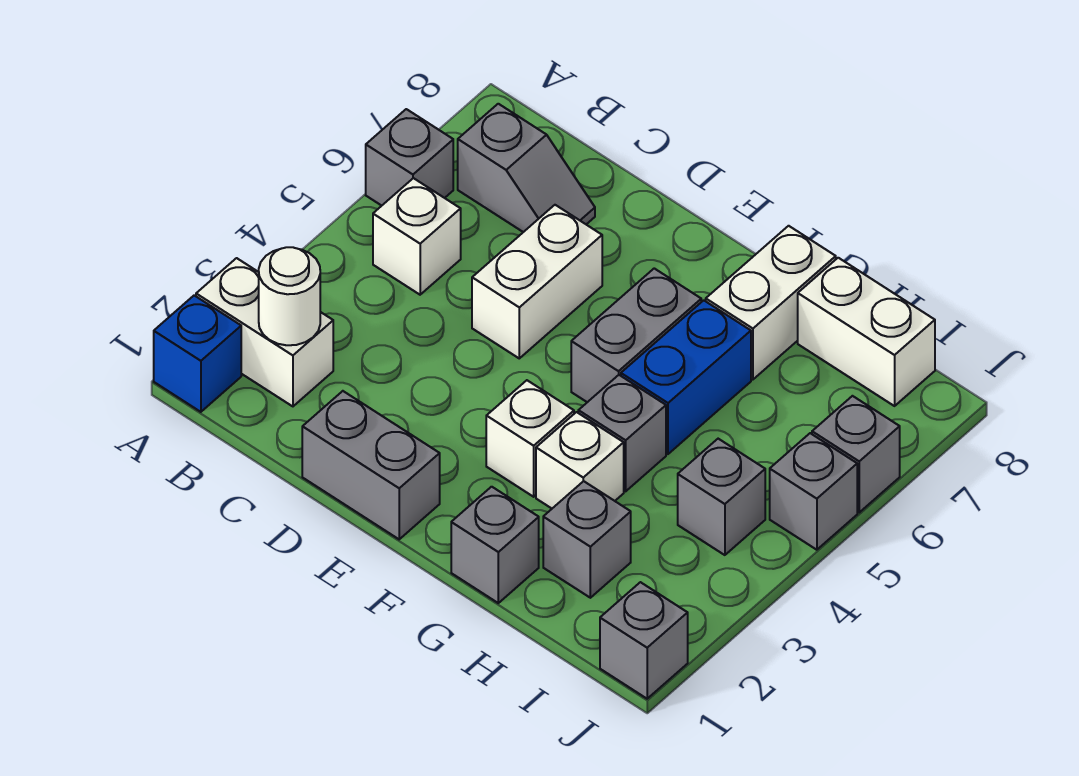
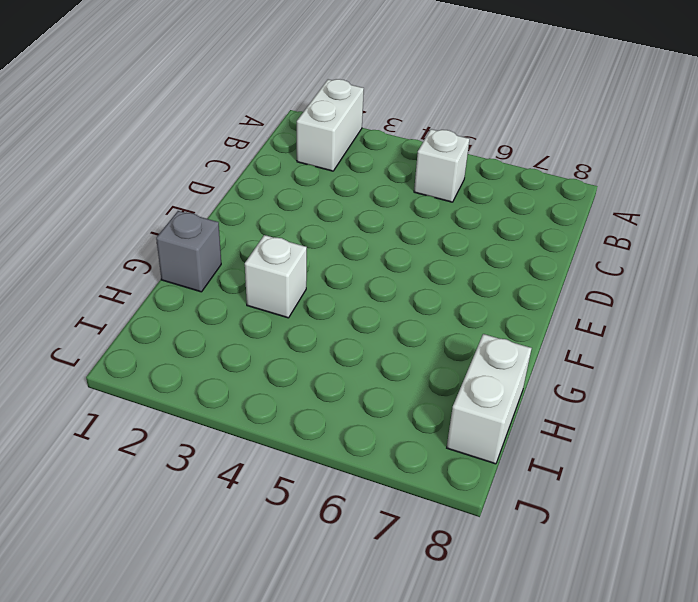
none -> blue brick A1 level 1
none -> grey brick A6 level 1
none -> grey slope B7:C7 level 1 top B

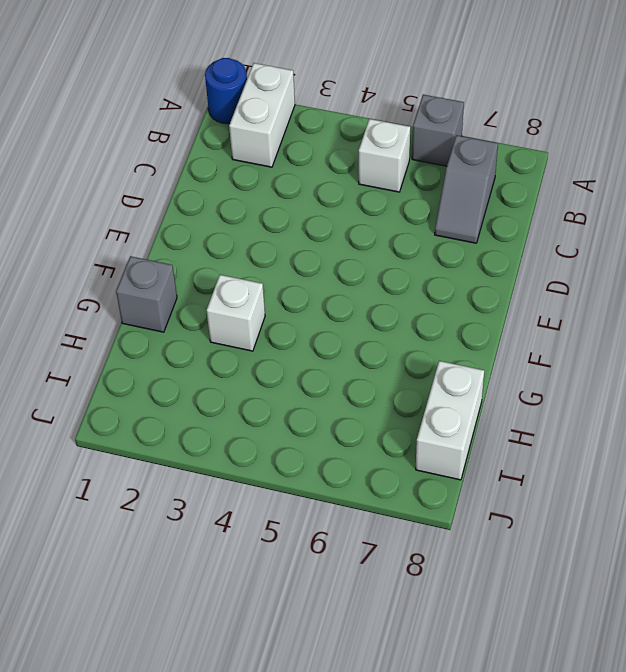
blue round brick A1 level 1 -> blue brick A1 level 1
none -> grey brick D1:E1 level 1
none -> white brick D5:D6 level 1
none -> white brick F3 level 1

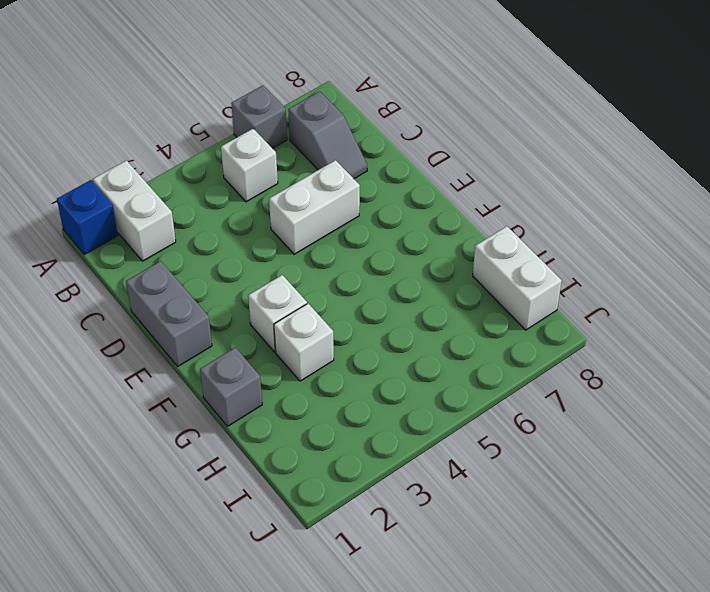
none -> grey brick F5:F6 level 1
none -> grey brick G4 level 1
none -> blue brick G5:G6 level 1

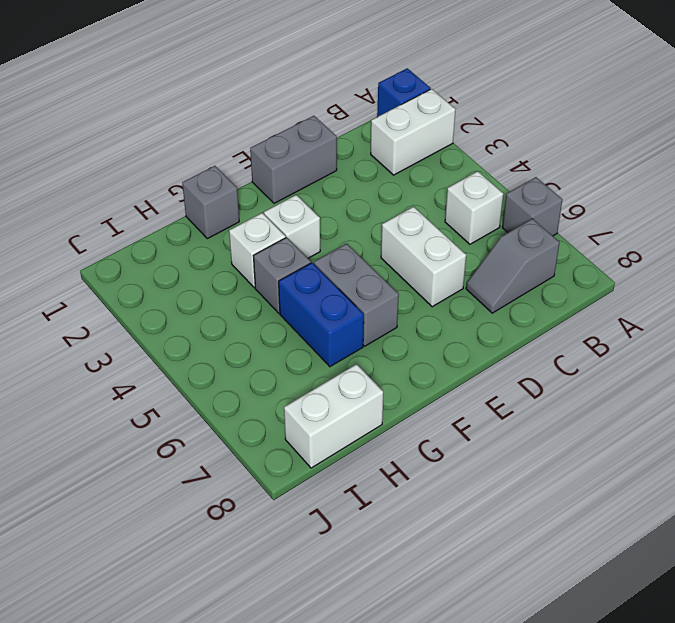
none -> white brick G7:G8 level 1
none -> grey brick H2 level 1
none -> grey brick I4 level 1

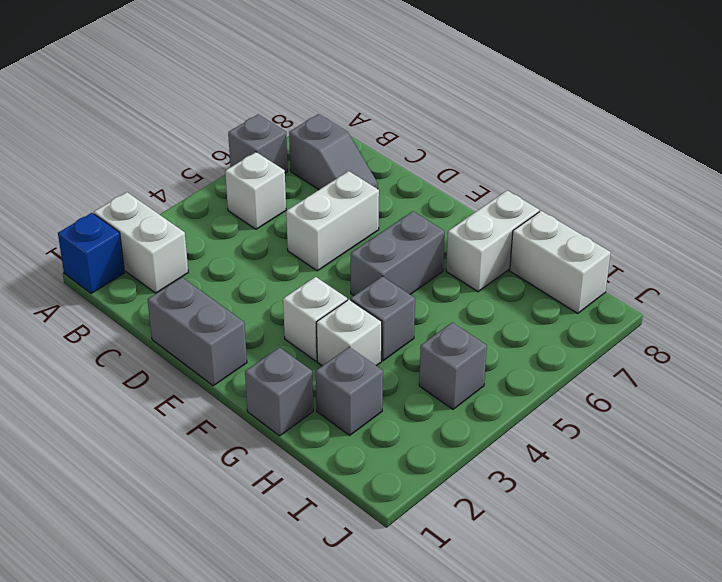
none -> blue brick G5:G6 level 1
none -> grey brick J1 level 1
none -> grey brick J5 level 1

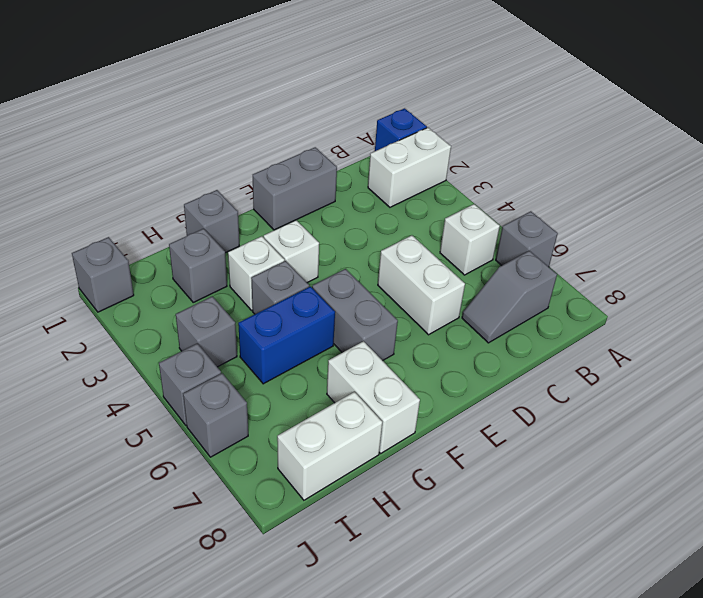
blue brick G5:H5 level 1 -> blue brick G5:G6 level 1
none -> white round brick B2 level 2

